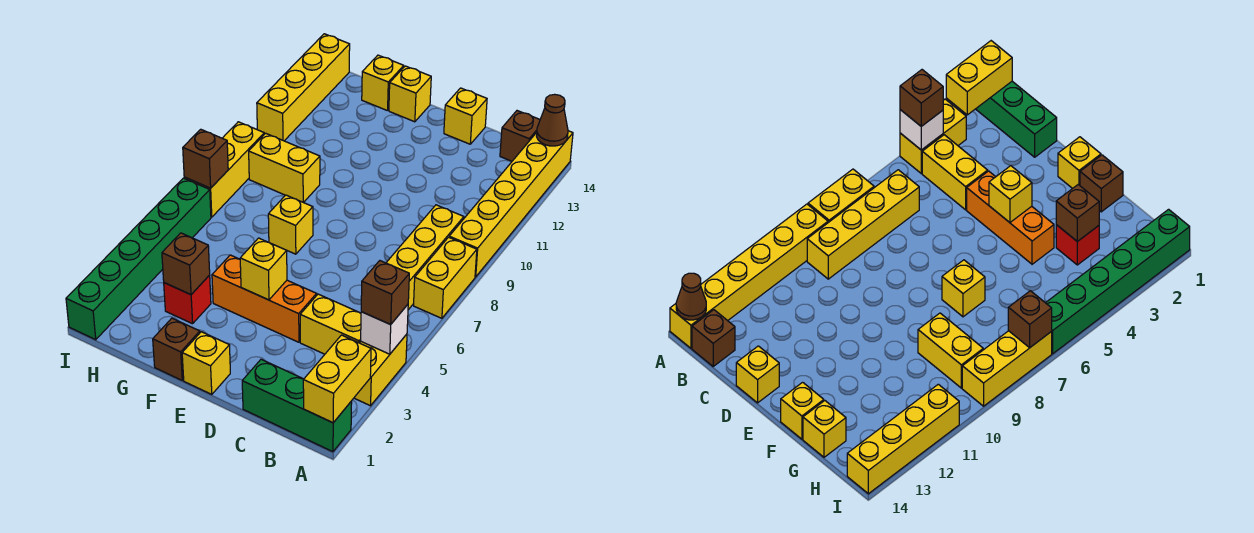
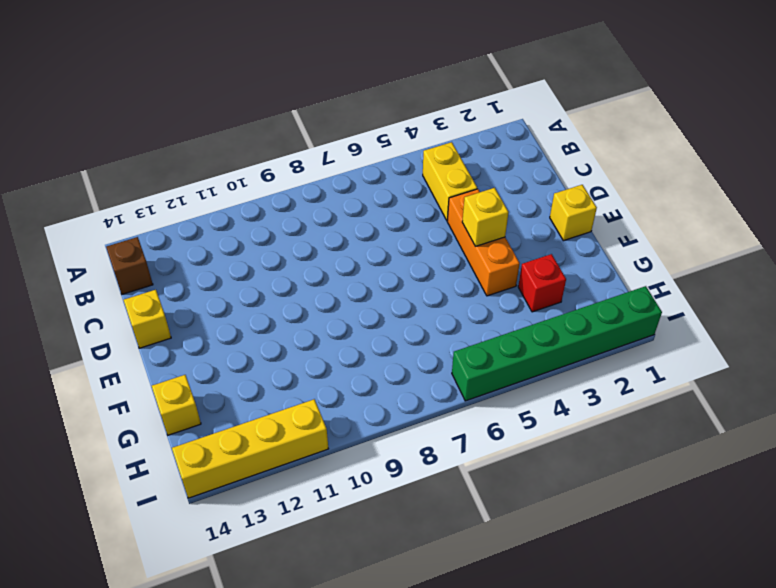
none -> green brick A1:C1 level 1
none -> yellow brick A3:A4 level 1
none -> yellow brick A7:A8 level 1

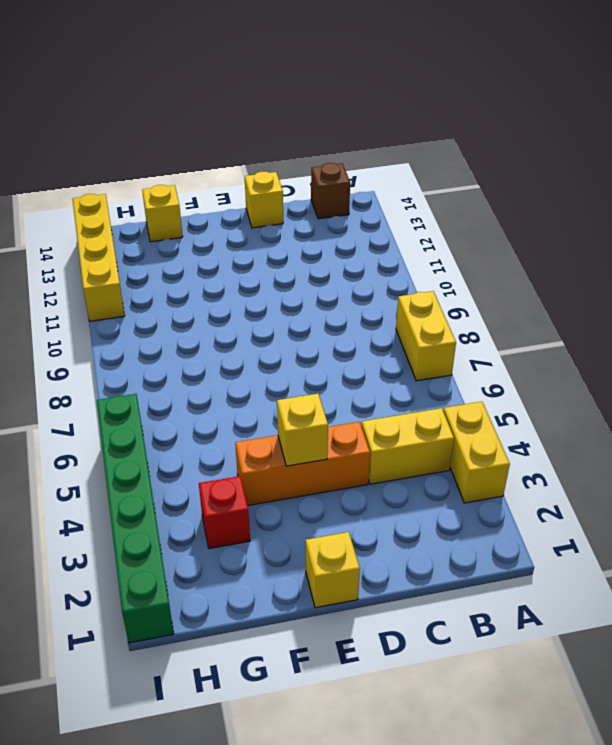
none -> green brick A1:C1 level 1
none -> yellow brick A9:A14 level 1
none -> yellow brick B6:B9 level 1

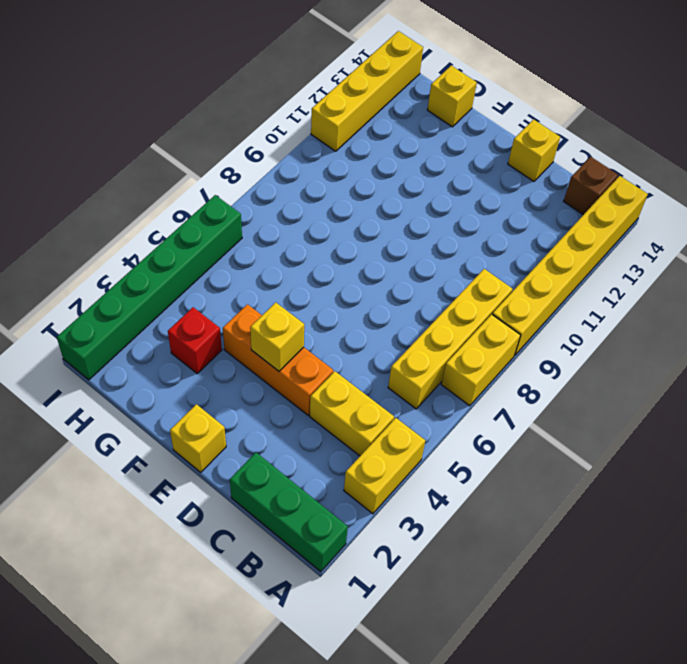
none -> brown brick F1 level 1
none -> yellow brick F7 level 1
none -> yellow brick F14 level 1

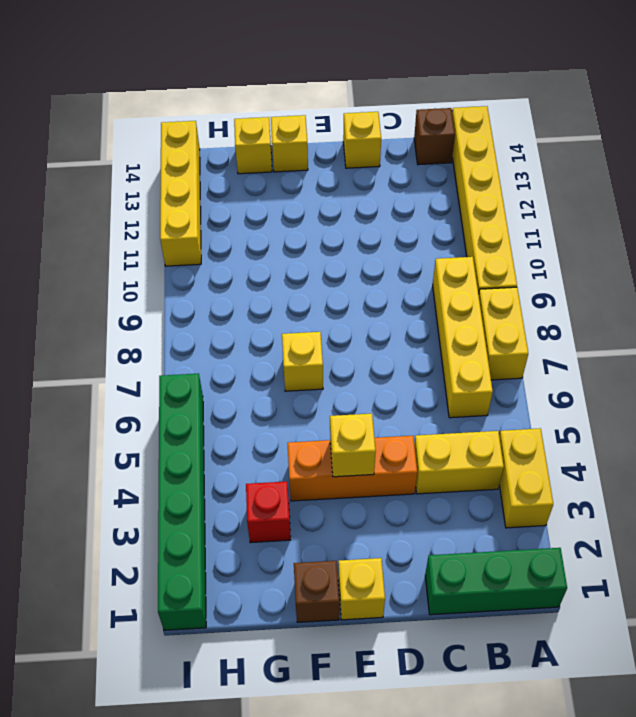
none -> yellow brick G9:H9 level 1
none -> yellow brick I7:I9 level 1
none -> yellow brick A1:A2 level 2

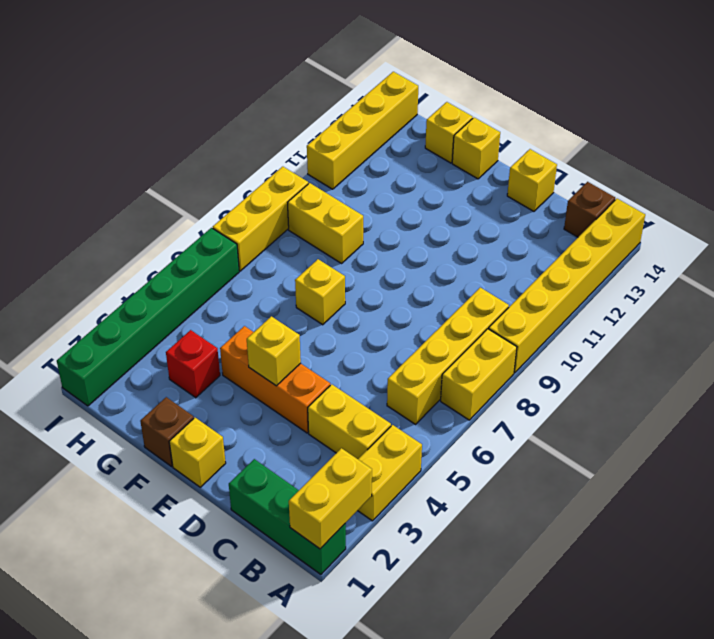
none -> white brick A4 level 2
none -> brown cone A14 level 2
none -> brown brick G3 level 2

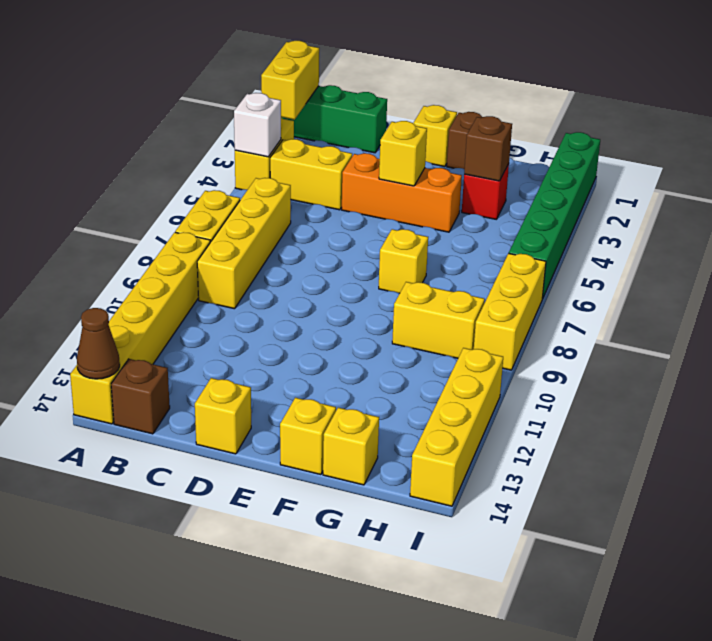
none -> brown brick I7 level 2
none -> brown brick A4 level 3

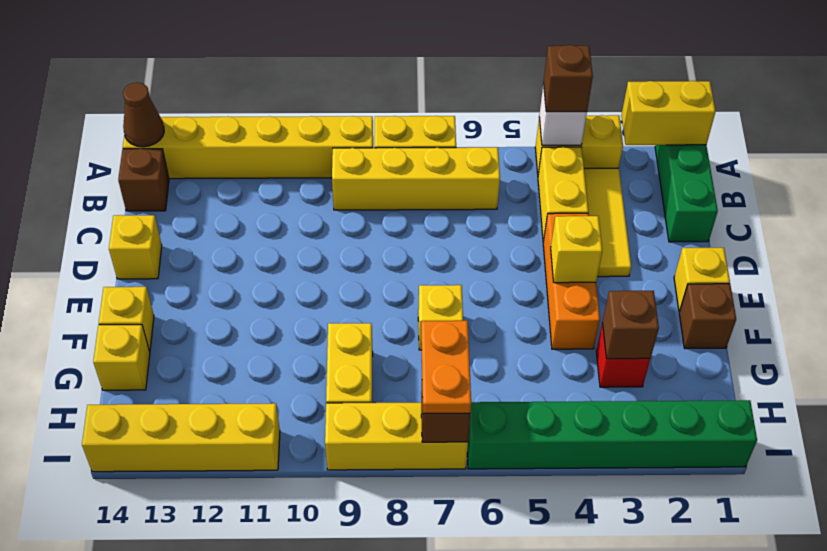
yellow tile B3:D3 level 1 -> none
orange plate H7:I7 level 3 -> none

